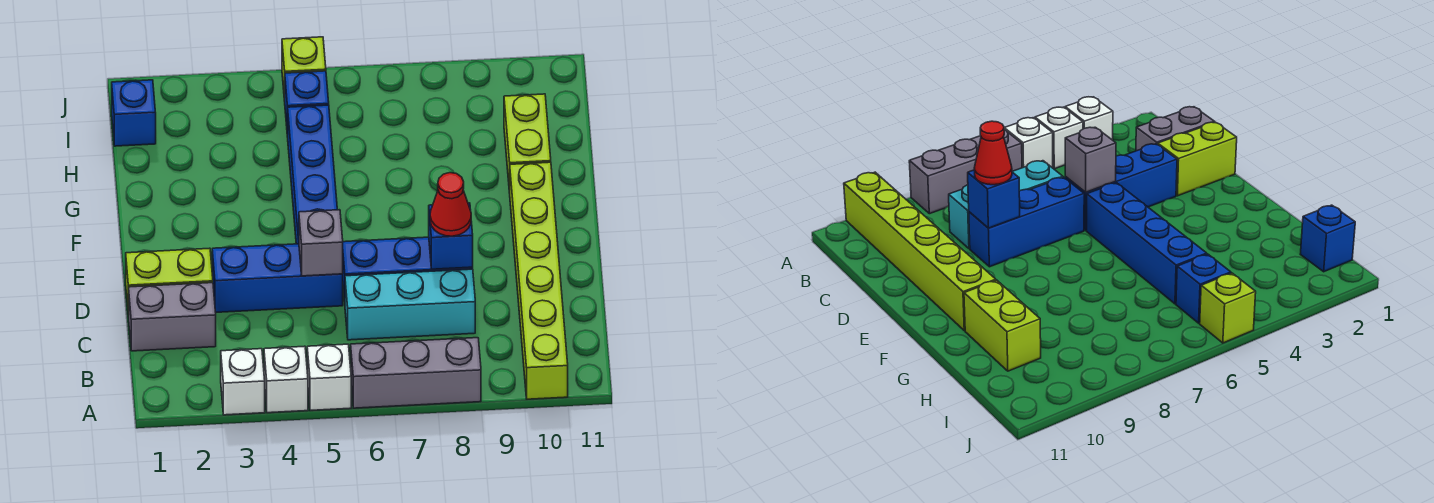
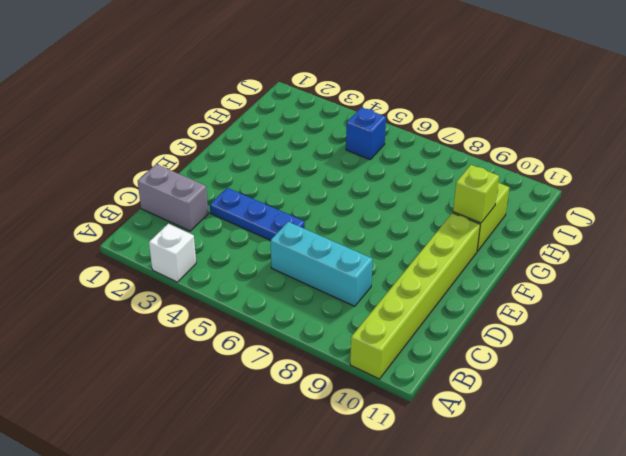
blue plate D3:D5 level 1 -> blue brick D3:D5 level 1
lime brick G10 level 2 -> lime brick J5 level 1
none -> white brick A4 level 1
none -> white brick A5 level 1
none -> grey brick A6:A8 level 1

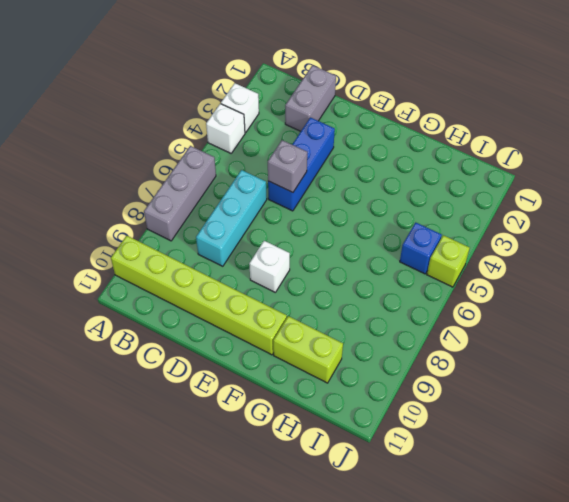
white brick E8 level 1 -> white brick A5 level 1
none -> lime brick D1:D2 level 1
none -> blue brick D6:D8 level 1
none -> blue brick E5:H5 level 1

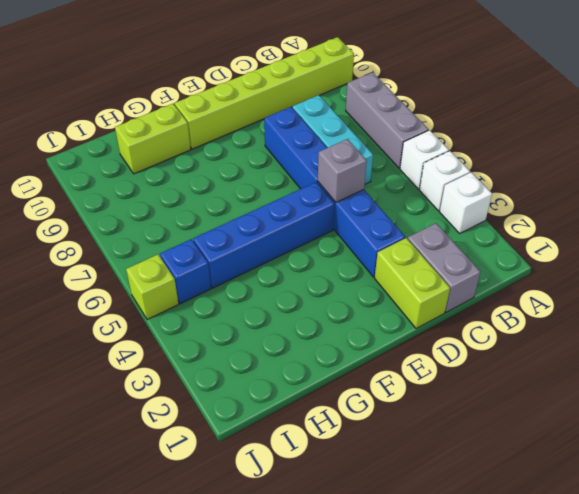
none -> blue brick I1 level 1
none -> blue brick D8 level 2
none -> red cone D8 level 3

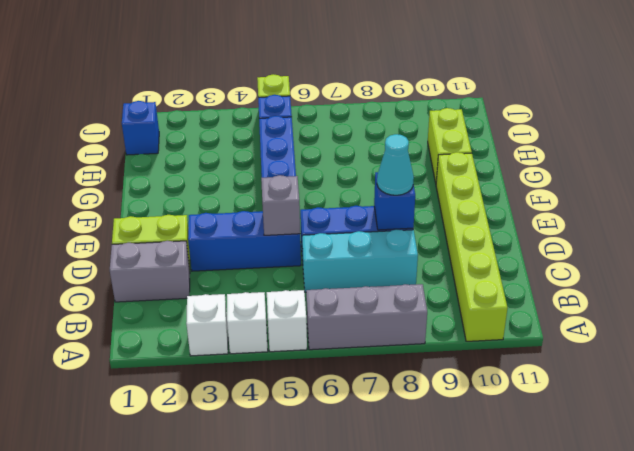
cyan cone D8 level 3 -> red cone D8 level 3

